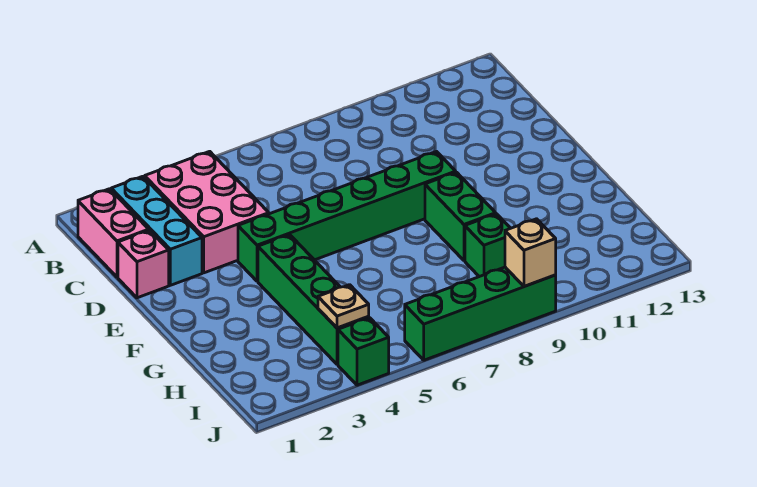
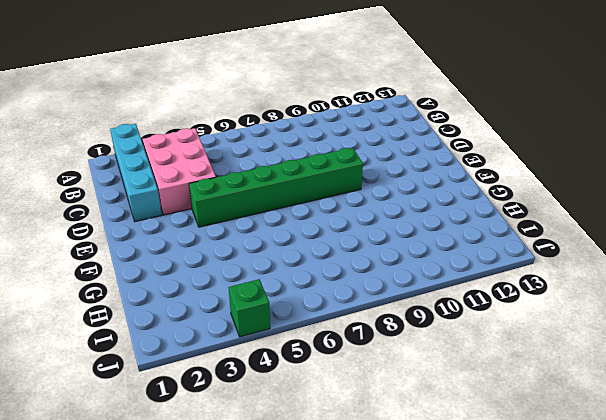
cyan brick A2:D2 level 1 -> cyan brick B2:D2 level 1
none -> pink brick B1:C1 level 1
none -> pink brick D1 level 1
none -> green brick F4:I4 level 1

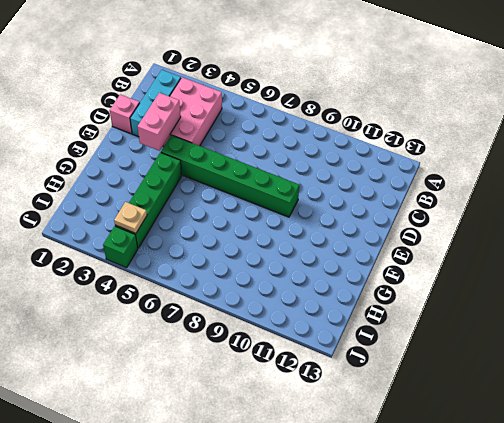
pink brick D3:E3 level 2 -> pink brick B1:C1 level 1
none -> green brick F9:G9 level 1
none -> green brick H9 level 1
none -> green brick J6:J9 level 1

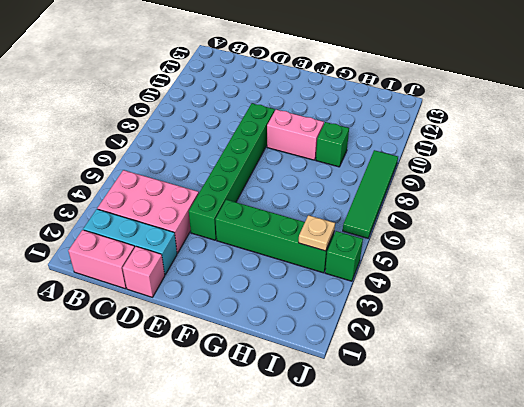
pink brick F9:G9 level 1 -> green brick F9:G9 level 1
green tile J6:J9 level 1 -> green brick J6:J9 level 1
none -> tan brick J9 level 2

